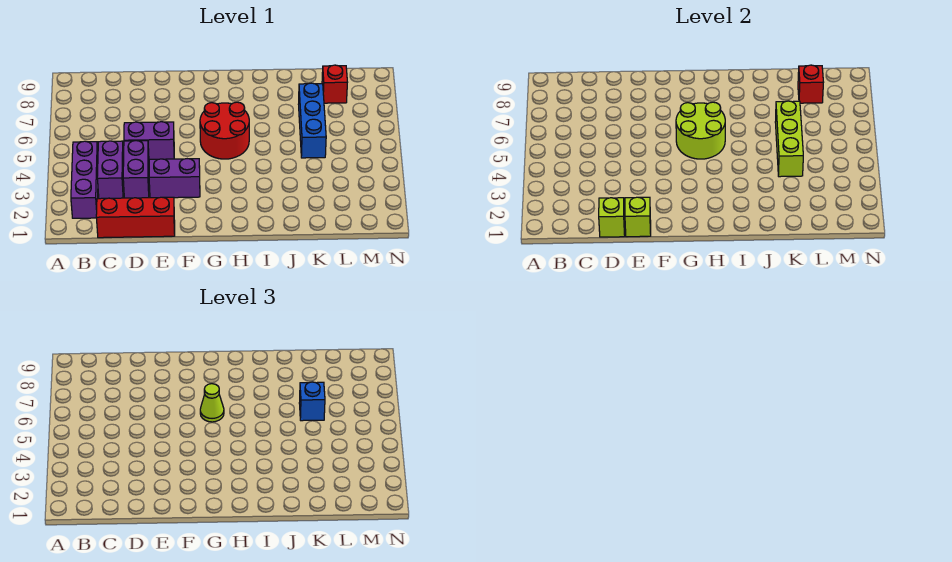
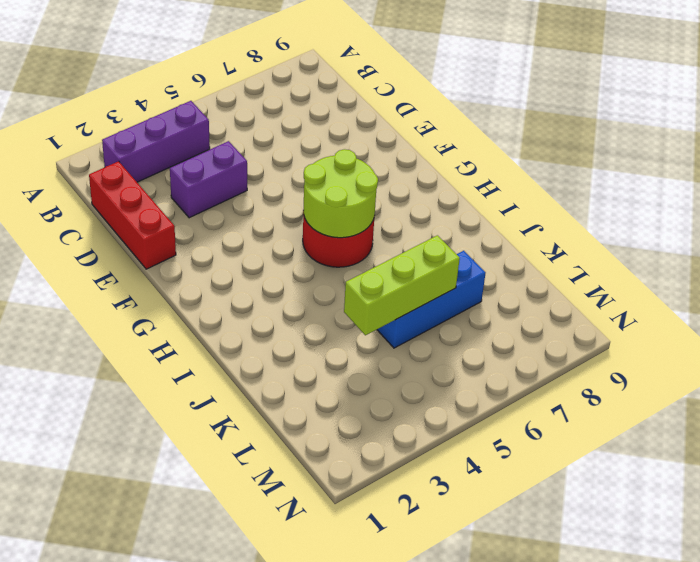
none -> purple brick C3:C4 level 1
none -> purple brick D5:E5 level 1
none -> purple brick E3:F3 level 1

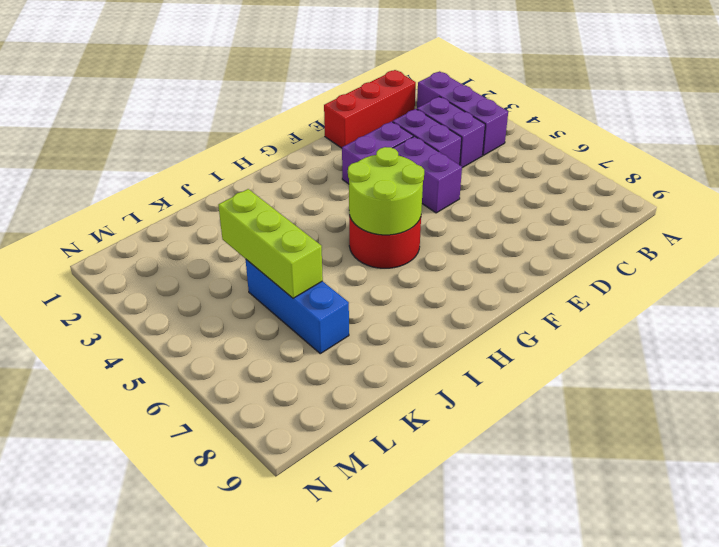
purple brick E4:E5 level 1 -> purple brick D5:E5 level 1
none -> red brick L8 level 1
none -> lime brick D1 level 2
none -> lime brick E1 level 2

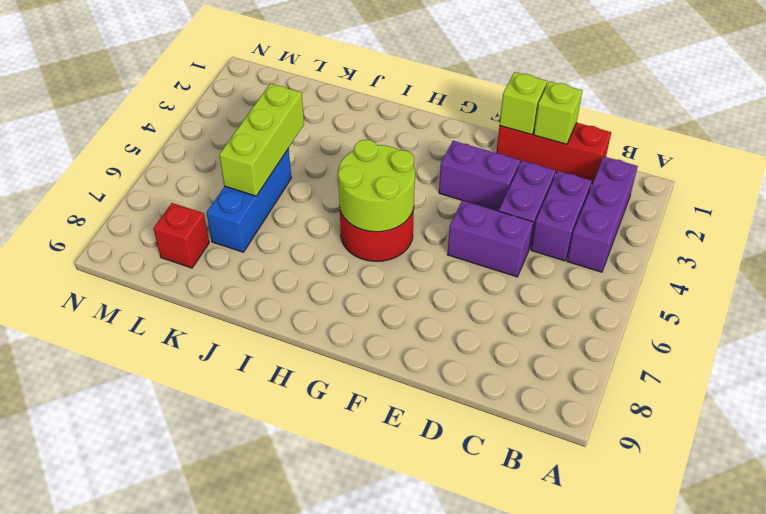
none -> red brick L8 level 2
none -> lime cone G6 level 3
none -> blue brick K6 level 3

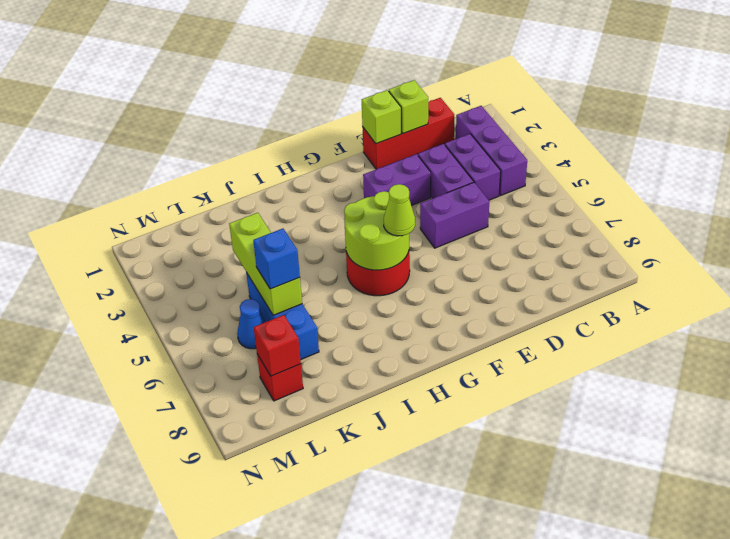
blue cone L6 level 1 -> none

